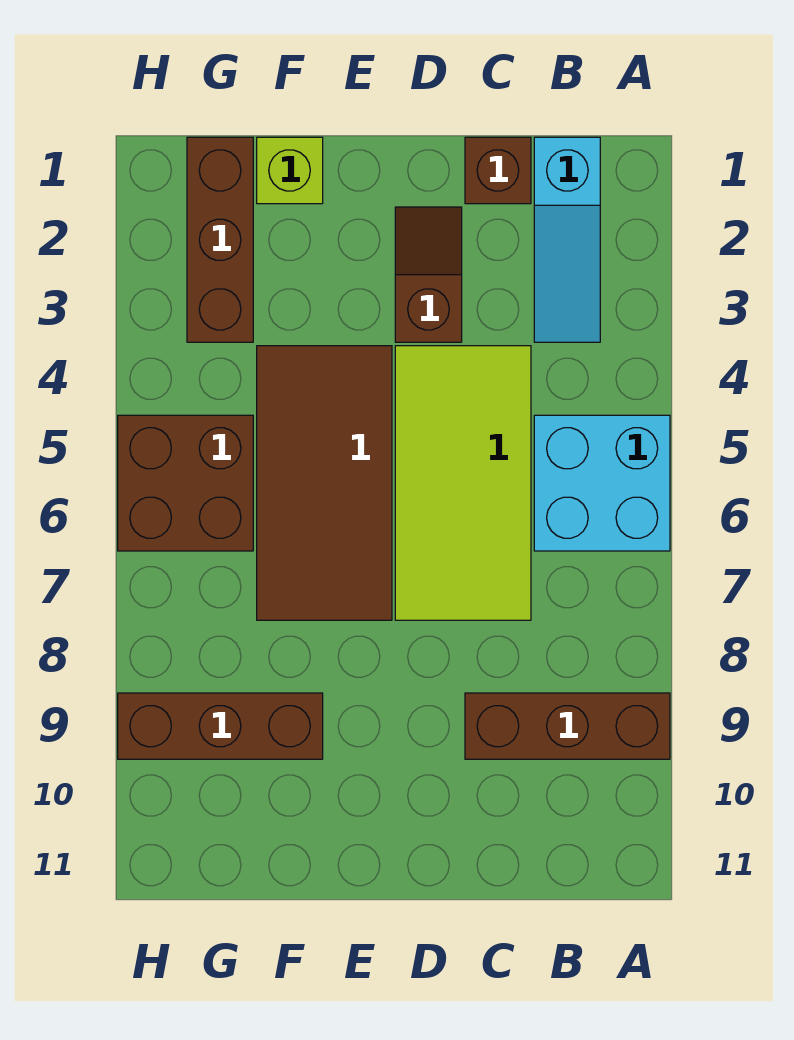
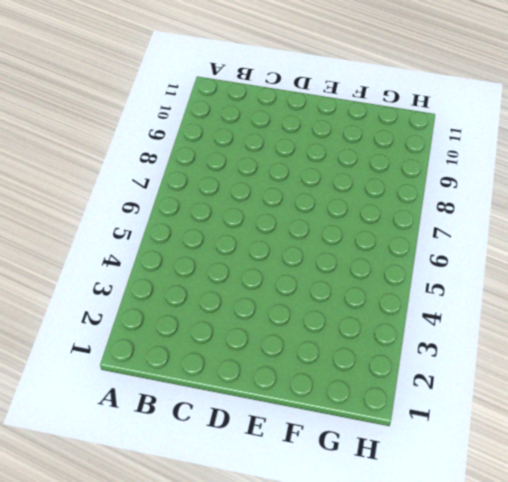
none -> cyan brick A5:B6 level 1
none -> brown brick A9:C9 level 1

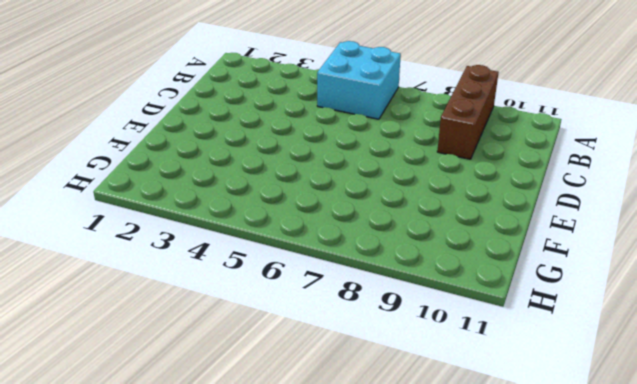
none -> cyan slope B1:B3 level 1 top 1
none -> brown brick C1 level 1

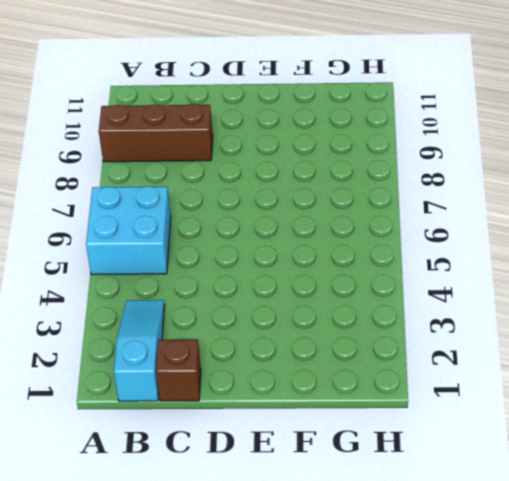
none -> lime tile C4:D7 level 1
none -> brown slope D2:D3 level 1 top 3

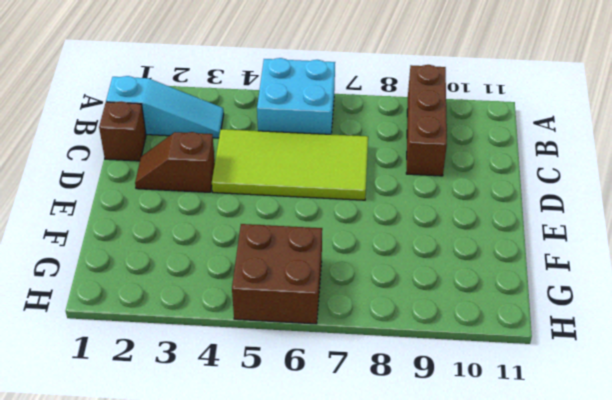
none -> brown tile E4:F7 level 1
none -> lime brick F1 level 1

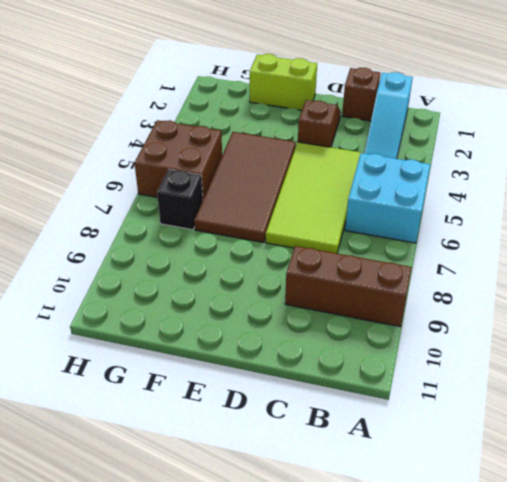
lime brick E1:F1 level 1 -> lime brick F1 level 1
black brick G7 level 1 -> none
none -> brown brick F9:H9 level 1
none -> brown brick G1:G3 level 1

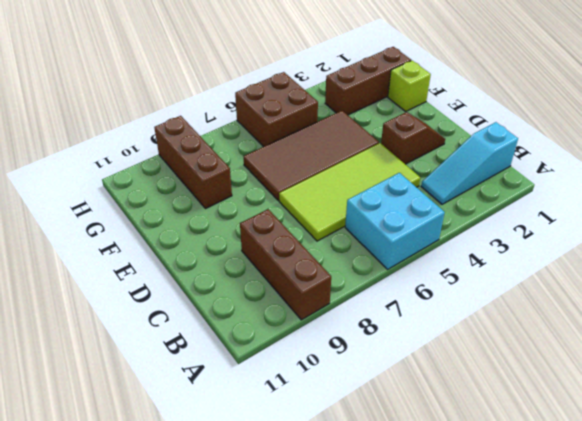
none -> brown brick C1 level 1

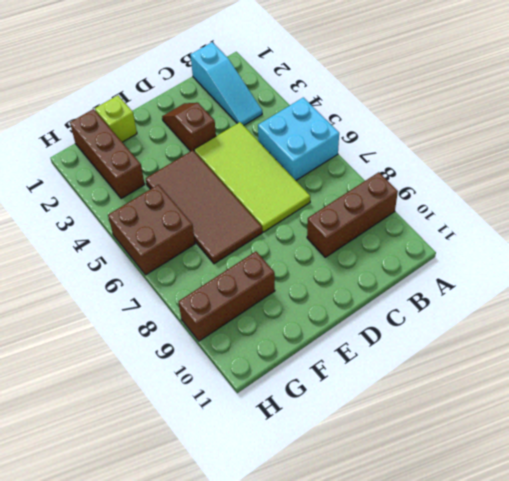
none -> brown brick C1 level 1

